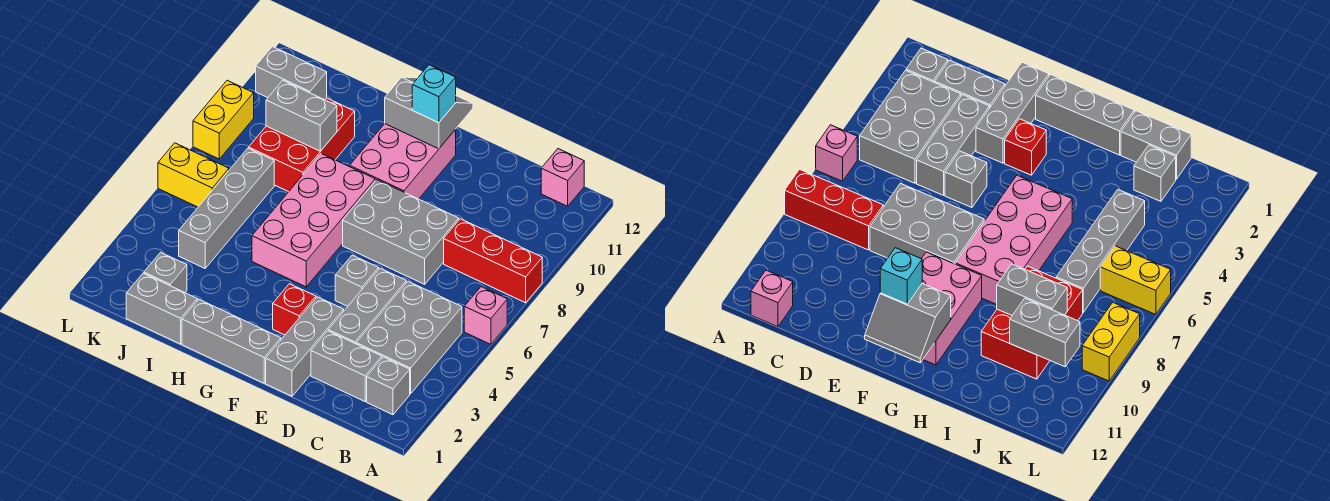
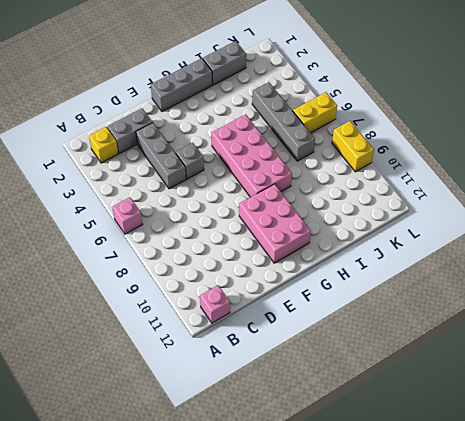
yellow brick B2 level 1 -> grey brick B2 level 1
none -> red brick A8:C8 level 1
none -> grey brick B3:C5 level 1
none -> grey brick D7:F8 level 1

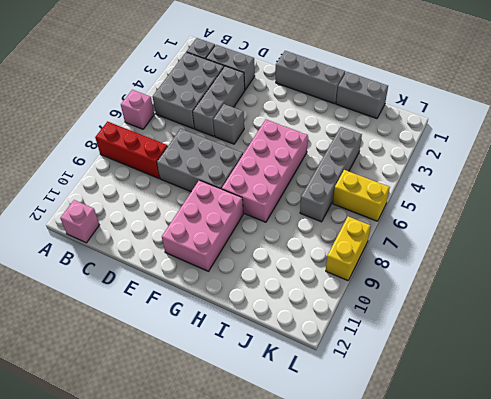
none -> grey brick E1:E3 level 1
none -> red brick F3 level 1
none -> red brick I8:J10 level 1

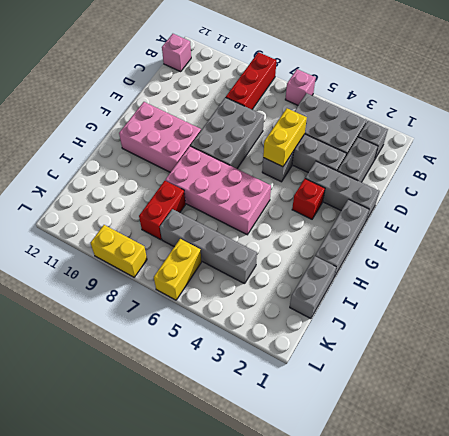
yellow brick D5:E5 level 2 -> none
red brick I8:J8 level 1 -> red brick I8:J10 level 1
none -> grey brick J2 level 1
none -> grey slope F11:G12 level 2 top 11
none -> grey brick I9:J9 level 2

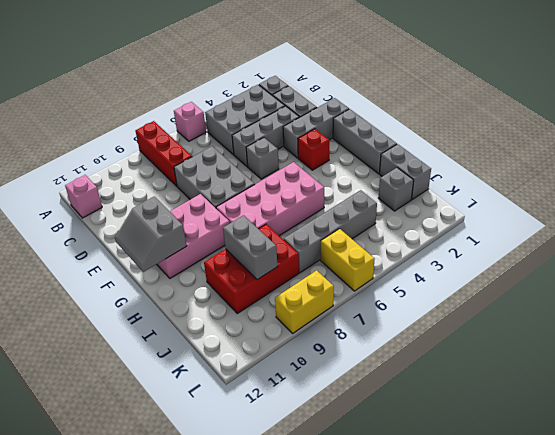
none -> grey brick J10:K10 level 2
none -> cyan brick F11 level 3

